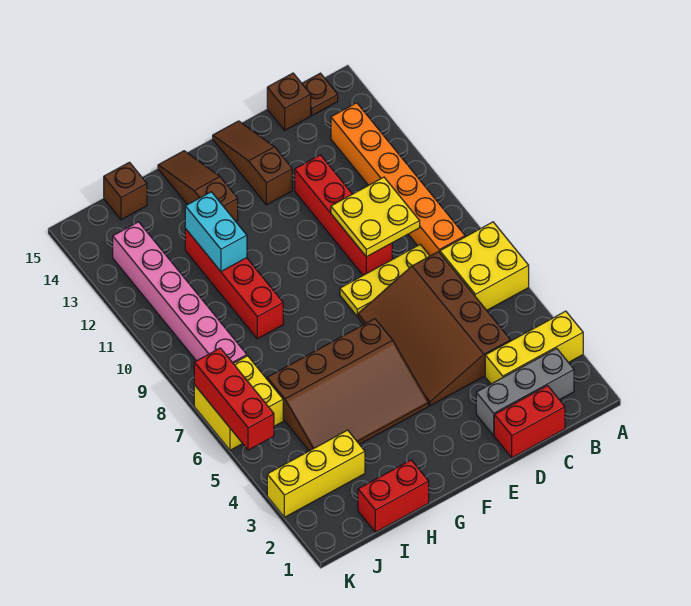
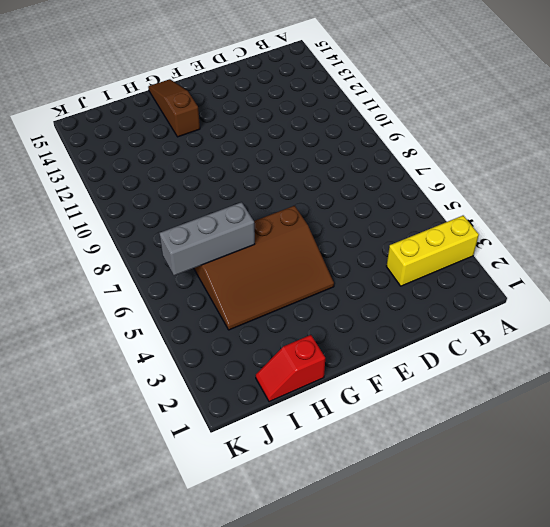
red slope H1:I1 level 1 top H -> red brick H1:I1 level 1
grey brick H6:J6 level 2 -> grey brick B2:D2 level 1
none -> yellow brick A6:B7 level 1
none -> orange brick B8:B13 level 1
none -> brown plate B15 level 1

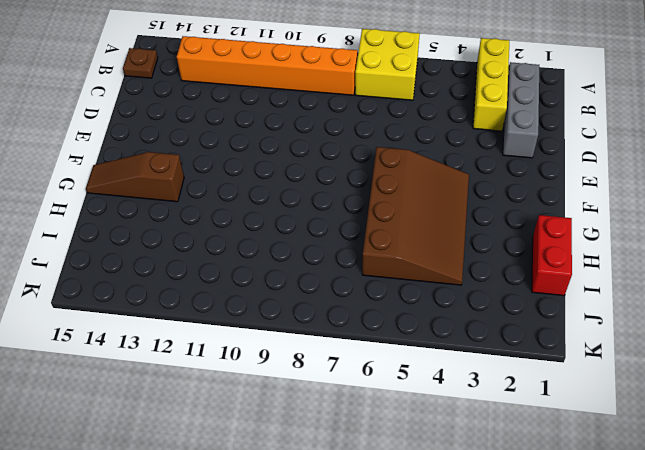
none -> red brick C1:D1 level 1
none -> brown slope C4:E7 level 1 top C
none -> yellow plate C8:E8 level 1

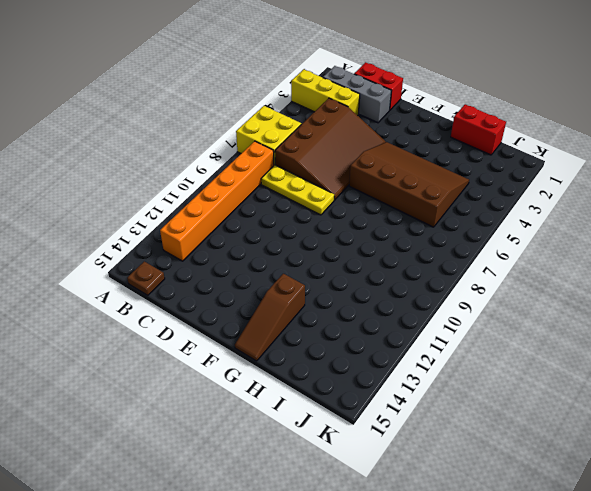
none -> brown brick C15 level 1
none -> red brick D9:D12 level 1
none -> brown slope E13:E15 level 1 top 13

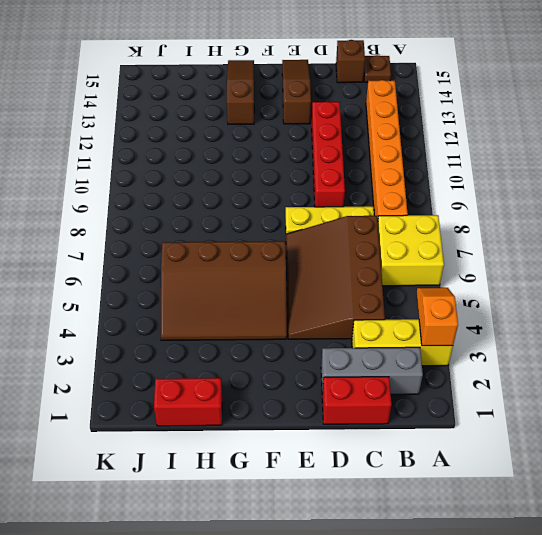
orange slope A3:A4 level 2 top 3 -> none
none -> red brick H9:H12 level 1
none -> yellow brick I3:K3 level 1
none -> brown brick I15 level 1

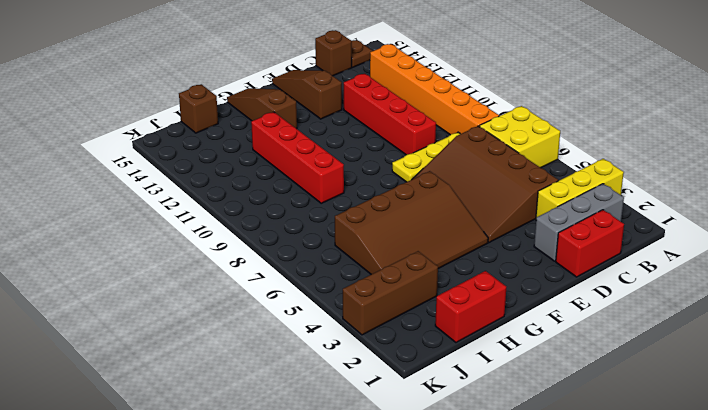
brown brick I3:K3 level 1 -> yellow brick I3:K3 level 1
none -> yellow brick J6:K7 level 1
none -> pink brick J8:J13 level 1
none -> yellow plate C9:D10 level 2

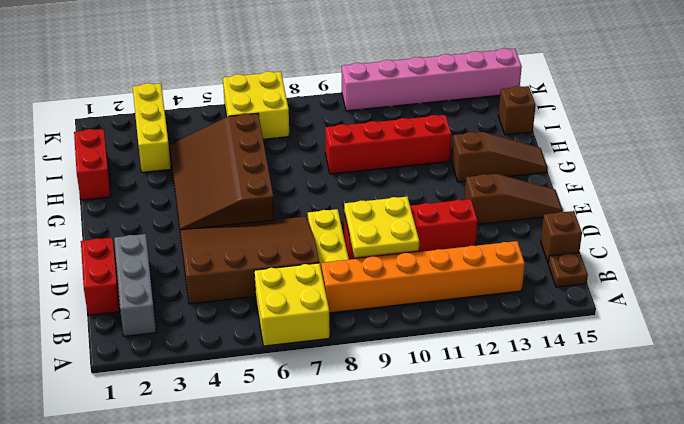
pink brick K10:K15 level 1 -> pink brick J8:J13 level 1
none -> yellow brick A3:C3 level 1
none -> cyan brick H11:H12 level 2
none -> red brick K5:K7 level 2

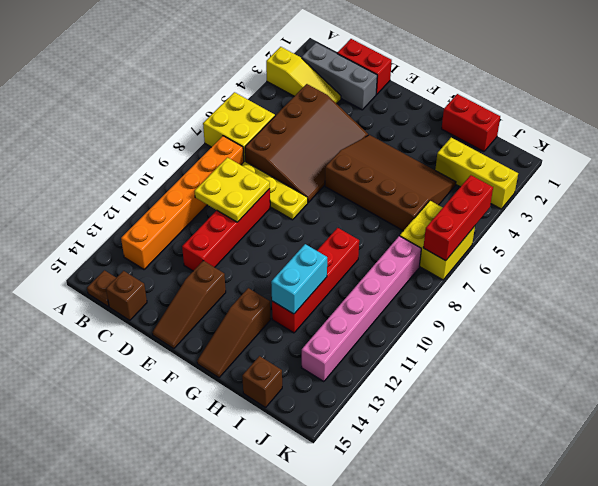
yellow slope A3:C3 level 1 top A -> yellow brick A3:C3 level 1

